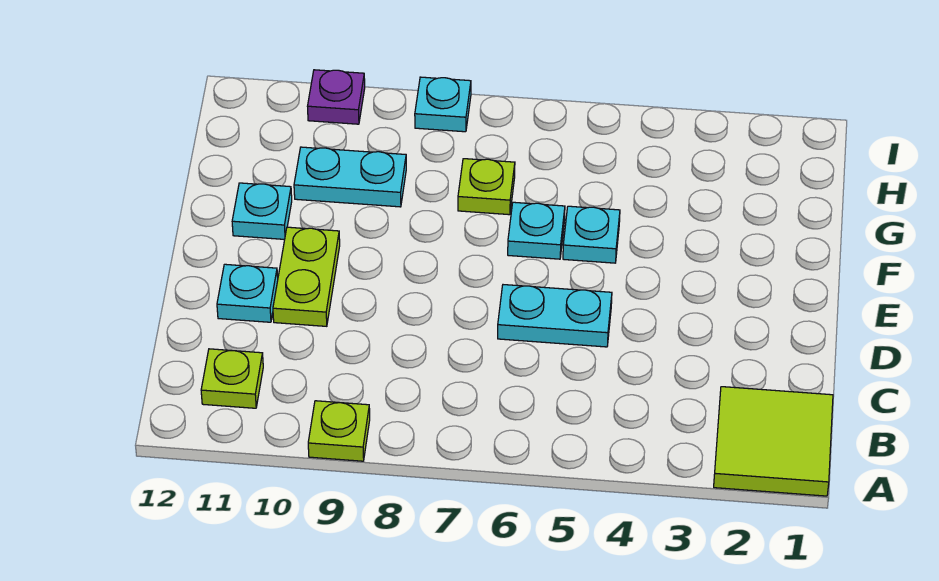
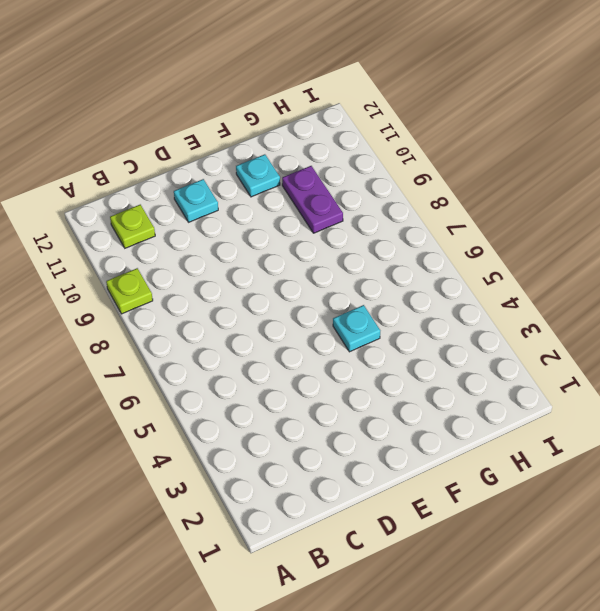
purple plate G9:G10 level 1 -> cyan plate G9:G10 level 1
none -> lime tile A1:B2 level 1
none -> cyan plate D5:D6 level 1
none -> lime plate D10:E10 level 1

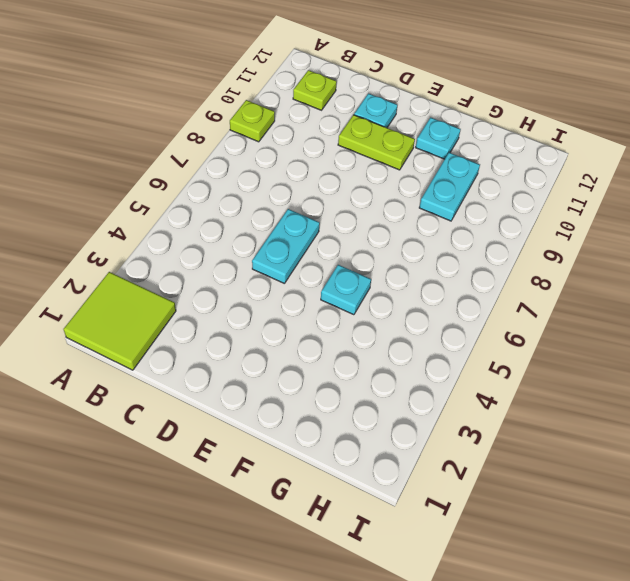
none -> cyan plate F6 level 1
none -> lime plate G7 level 1
none -> cyan plate I8 level 1

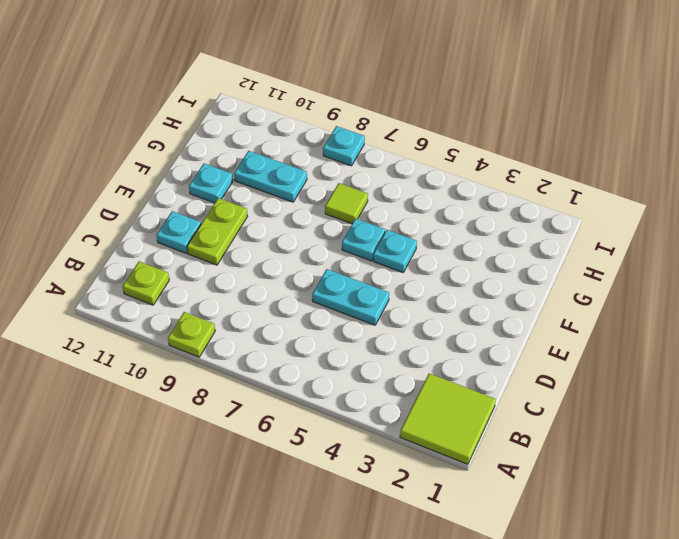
lime tile G7 level 1 -> lime plate G7 level 1
none -> purple plate I10 level 1

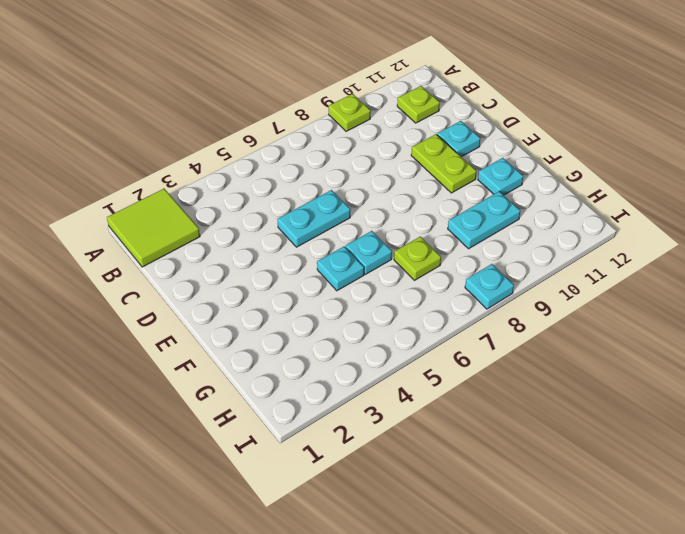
none -> purple plate I10 level 1

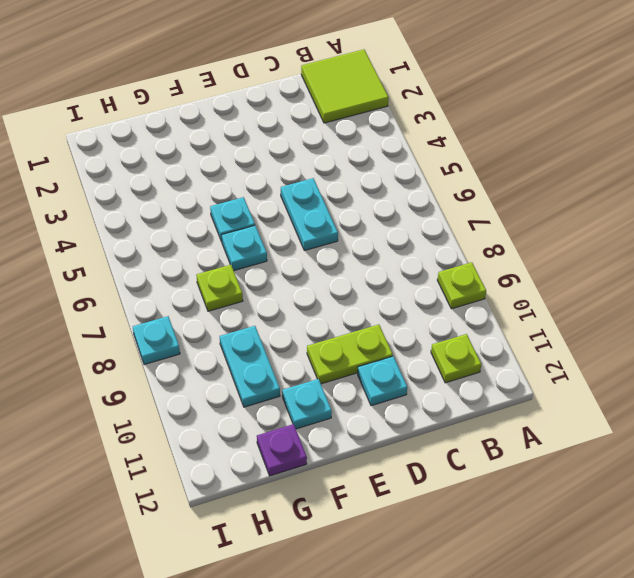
purple plate G12 level 1 -> purple plate I10 level 1

